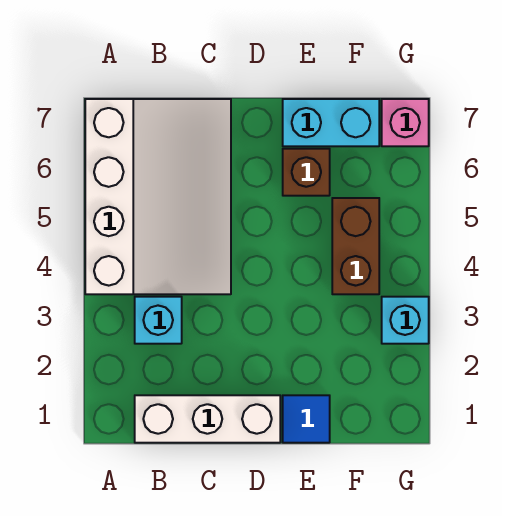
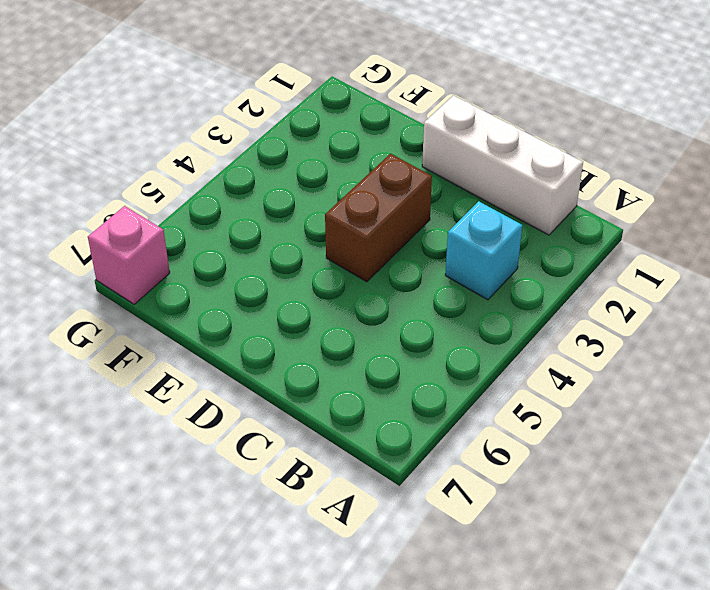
brown brick D3:D4 level 1 -> brown brick F4:F5 level 1
none -> white slope A4:C7 level 1 top A
none -> blue tile E1 level 1

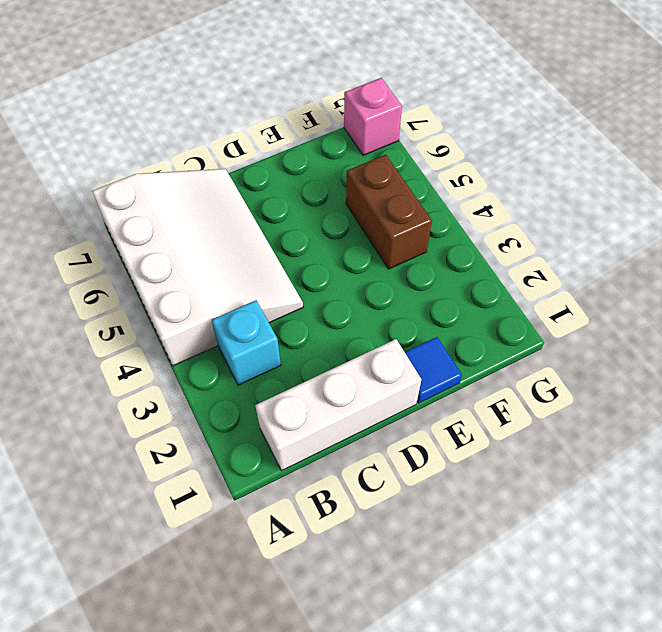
none -> brown brick E6 level 1
none -> cyan brick E7:F7 level 1

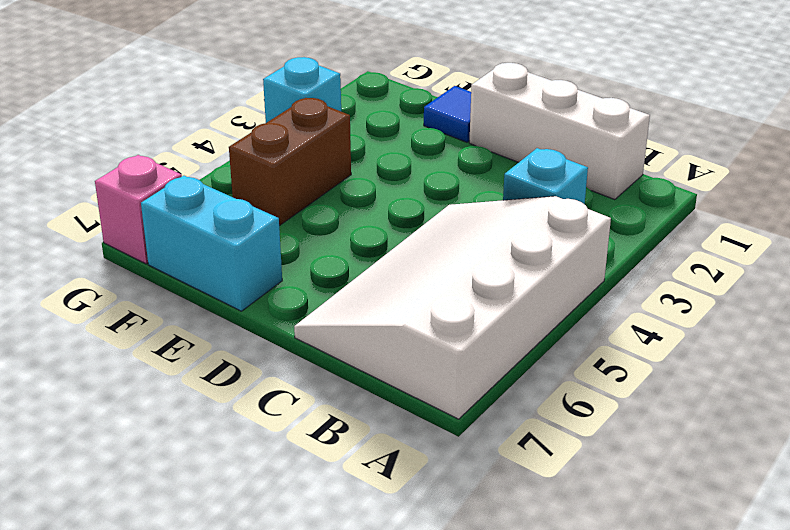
none -> brown brick E6 level 1

